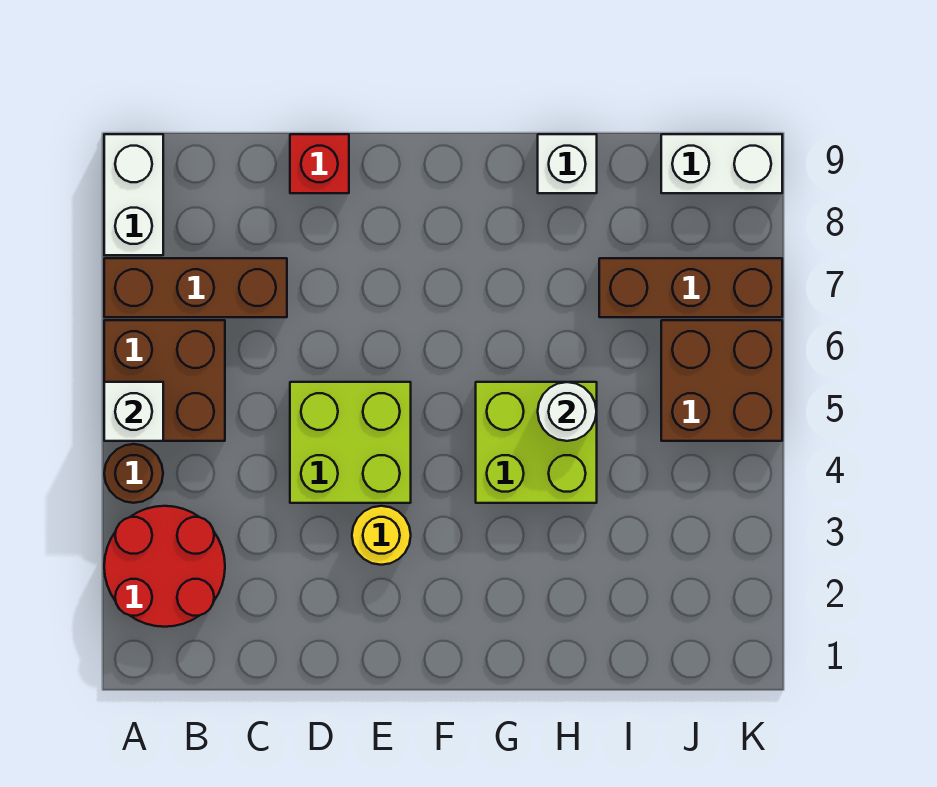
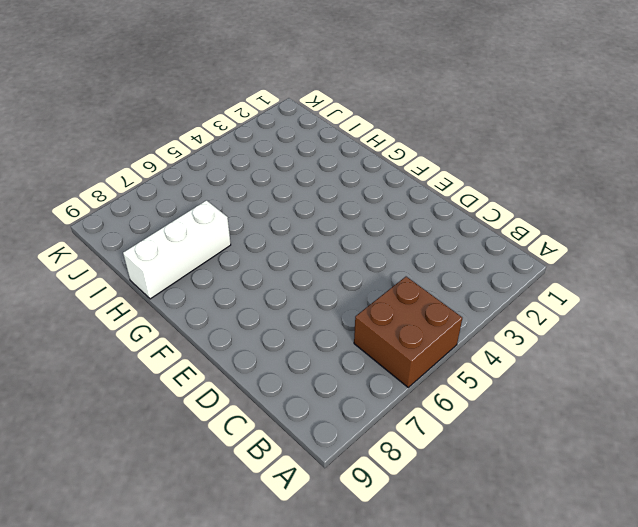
white brick H7:H9 level 1 -> white brick H9 level 1
none -> red round brick A2:B3 level 1
none -> brown round brick A4 level 1
none -> brown brick A7:C7 level 1

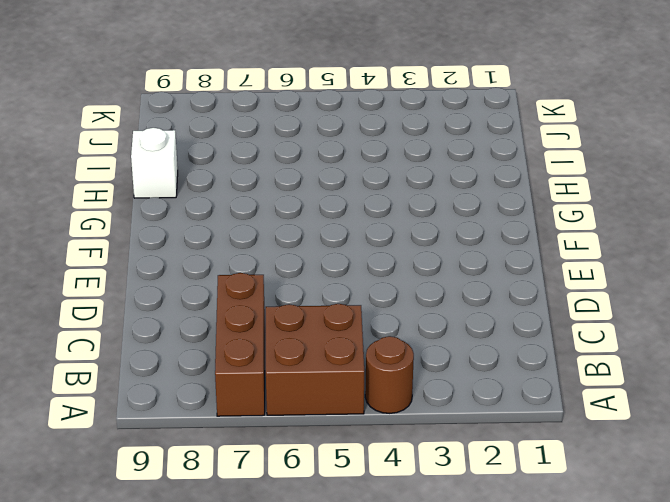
none -> red round brick A2:B3 level 1
none -> white brick A8:A9 level 1
none -> lime brick D4:E5 level 1

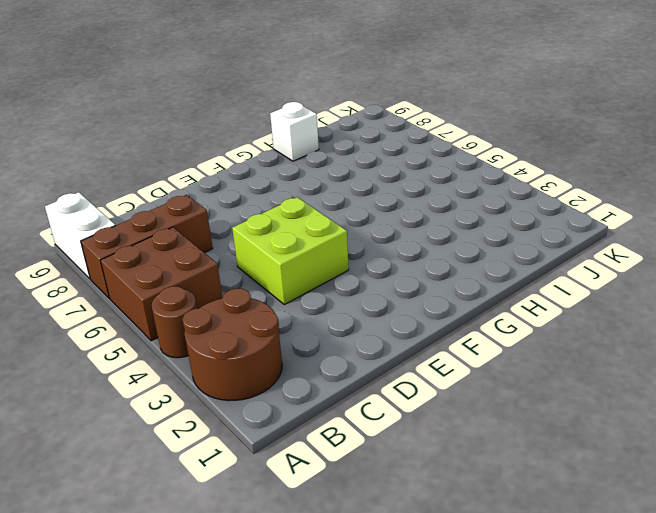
brown round brick A2:B3 level 1 -> red round brick A2:B3 level 1
none -> red brick D9 level 1
none -> yellow round brick E3 level 1
none -> lime brick G4:H5 level 1

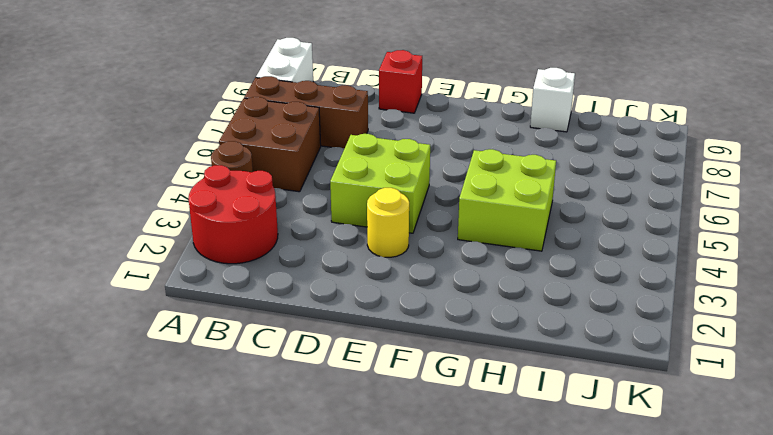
none -> brown brick I7:K7 level 1
none -> brown brick J5:K6 level 1
none -> white brick J9:K9 level 1

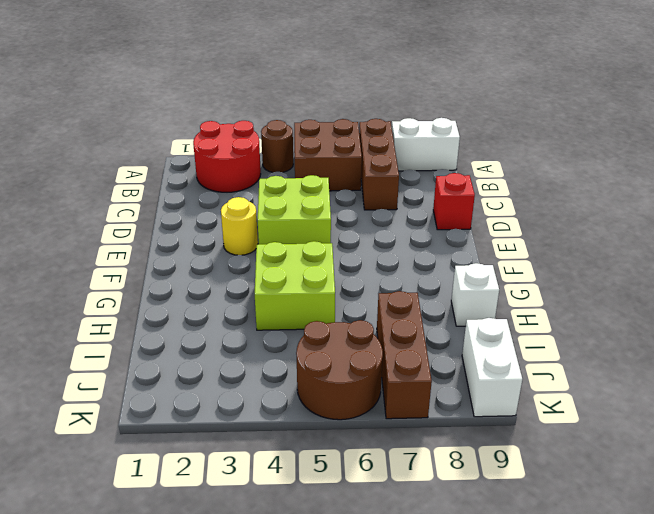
brown round brick J5:K6 level 1 -> brown brick J5:K6 level 1
none -> white brick A5 level 2
none -> white round brick H5 level 2

